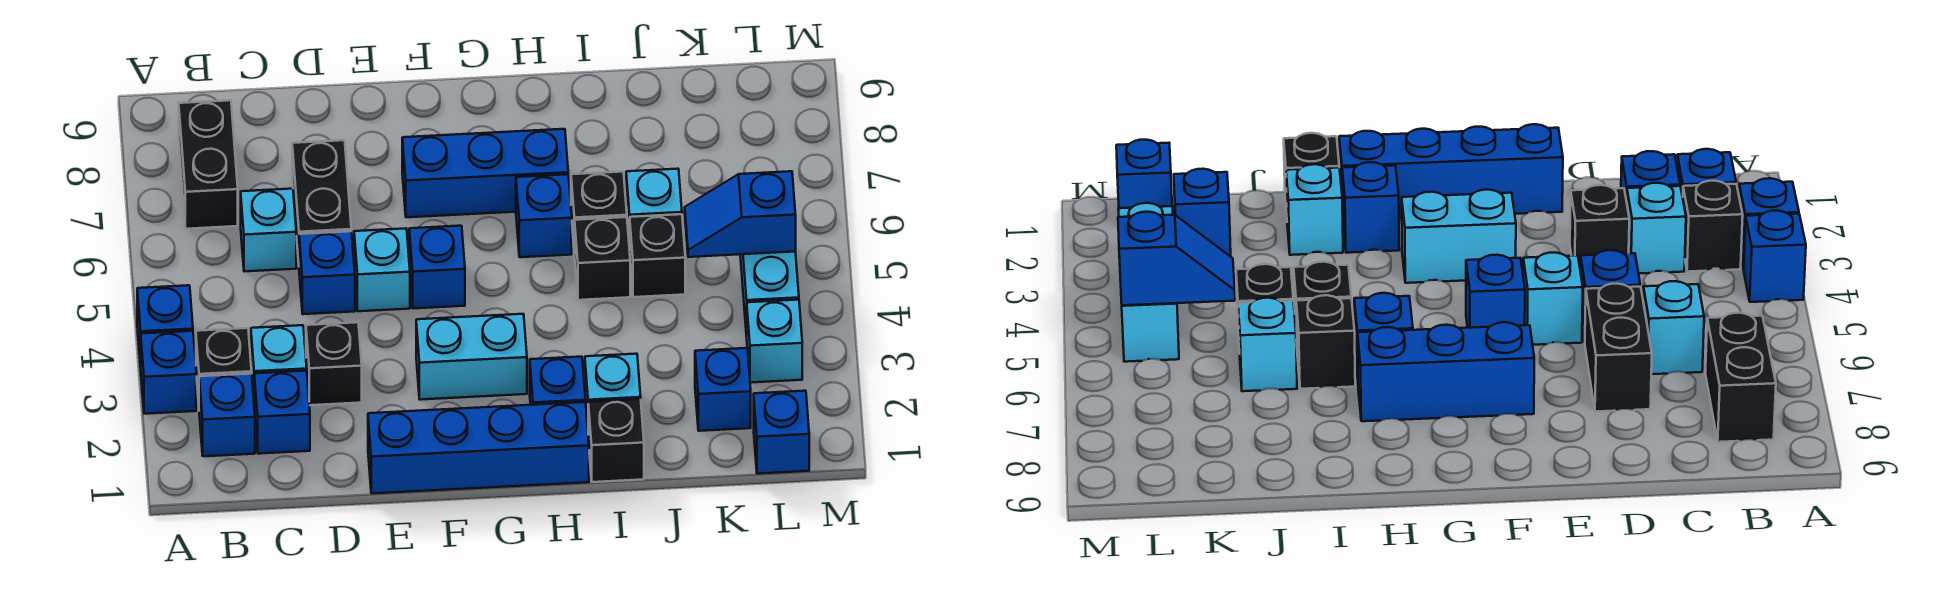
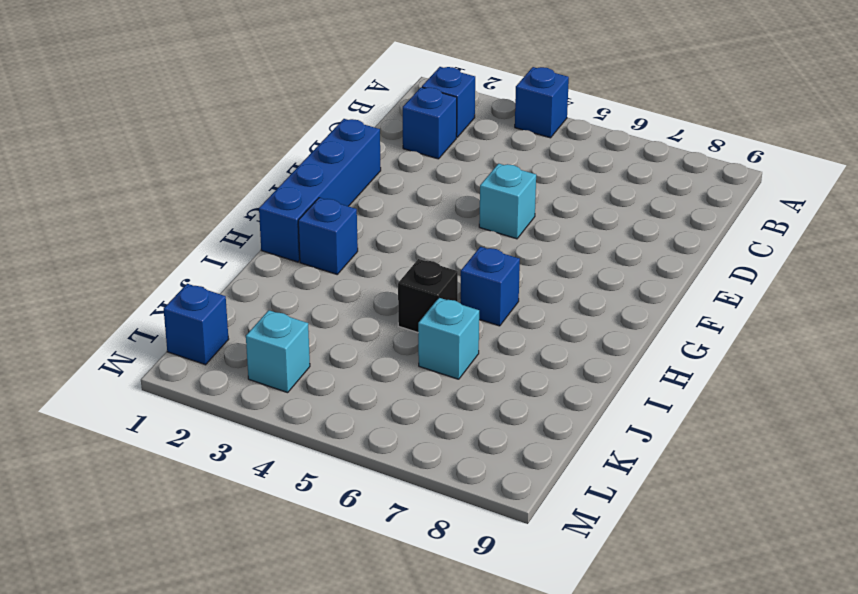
none -> blue brick A3 level 1
none -> black brick B3 level 1
none -> black brick B7:B8 level 1

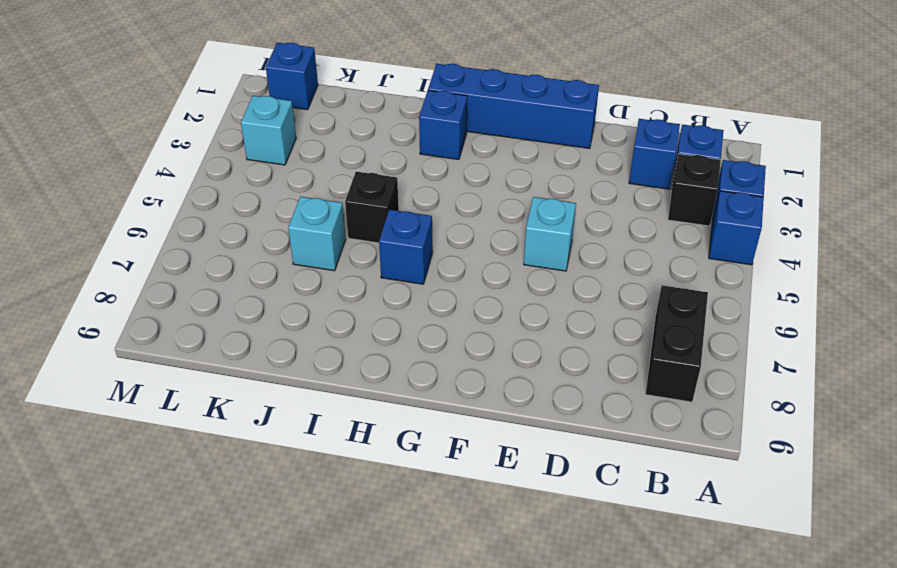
none -> cyan brick C3 level 1
none -> cyan brick C6 level 1
none -> black brick D3 level 1

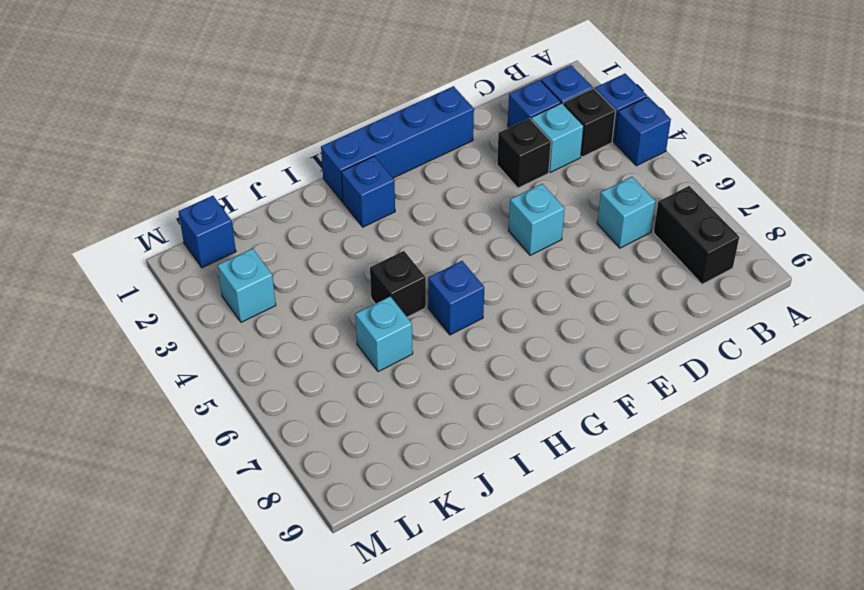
none -> blue brick D5 level 1
none -> black brick D6:D7 level 1
none -> cyan brick F3:G3 level 1

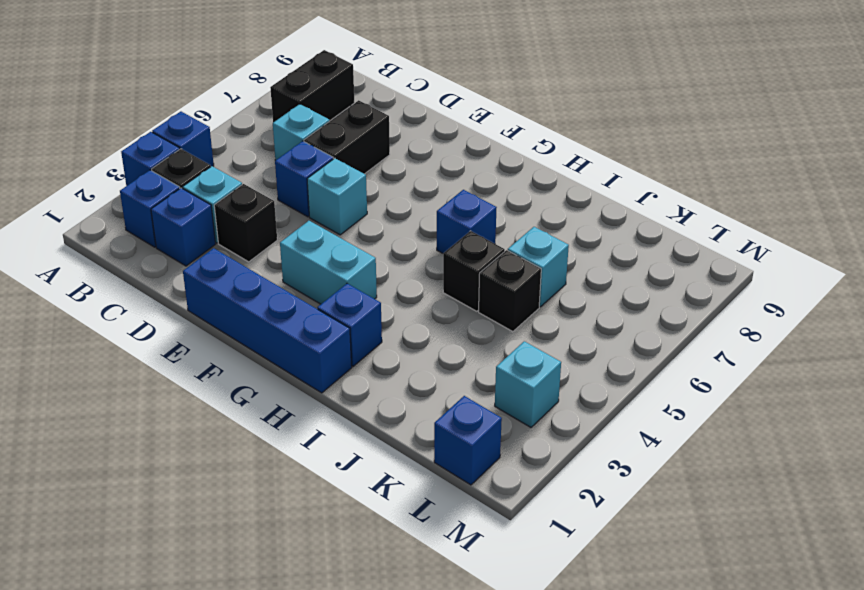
none -> blue brick F5 level 1
none -> blue brick F7:H7 level 1
none -> black brick I1 level 1

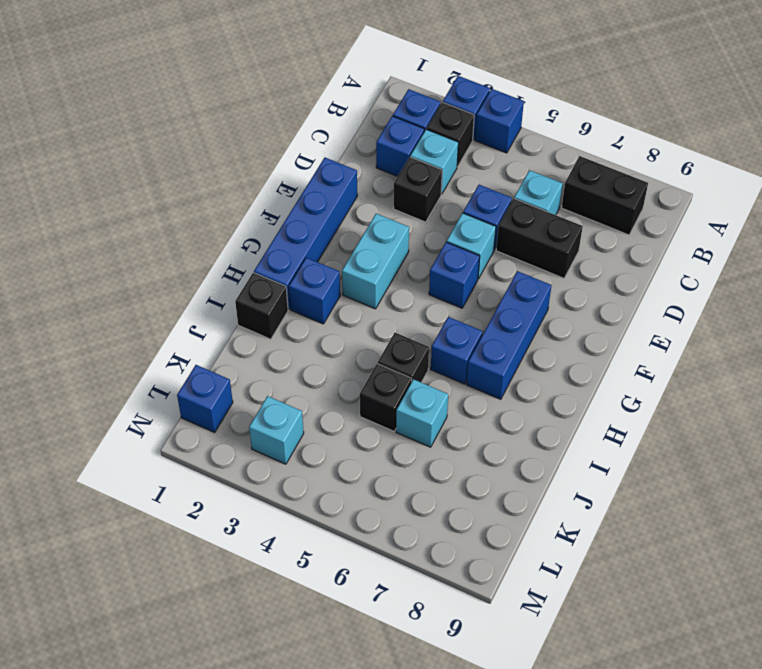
none -> cyan brick I2 level 1
none -> black brick I6 level 1
none -> blue brick K2 level 1

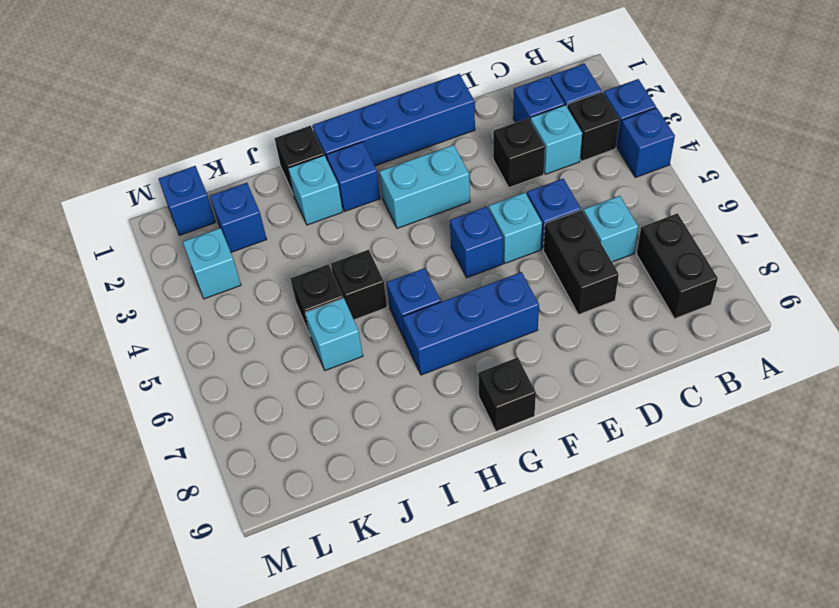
black brick G9 level 1 -> black brick I6 level 1
none -> cyan brick L4:L5 level 1
none -> blue slope K5:L5 level 2 top L

